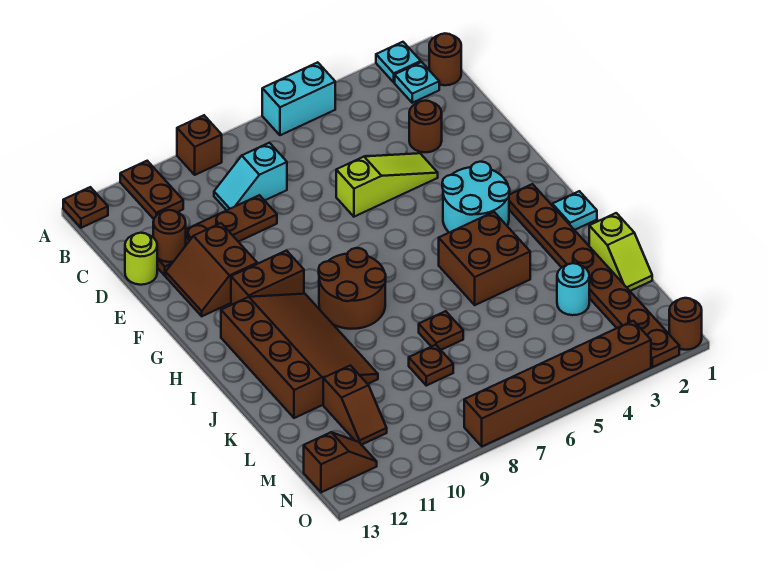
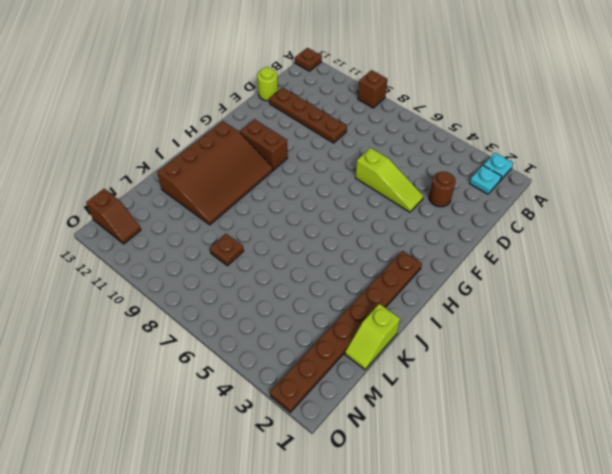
none -> cyan brick A5:A6 level 1
none -> brown plate A11:B11 level 1
none -> brown round brick B1 level 1

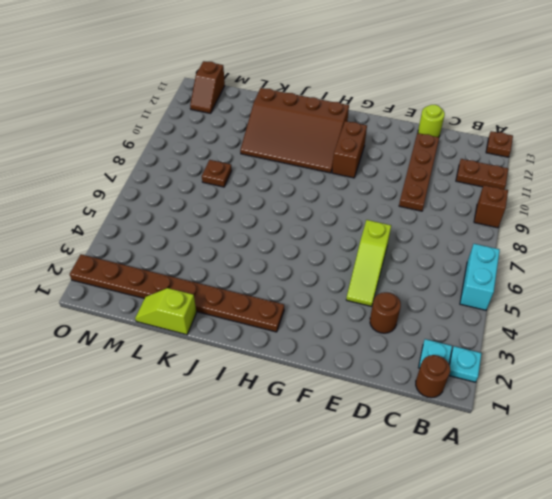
none -> cyan slope C8:C9 level 1 top 8
none -> brown slope E11:F12 level 1 top 11
none -> cyan round brick G3:H4 level 1

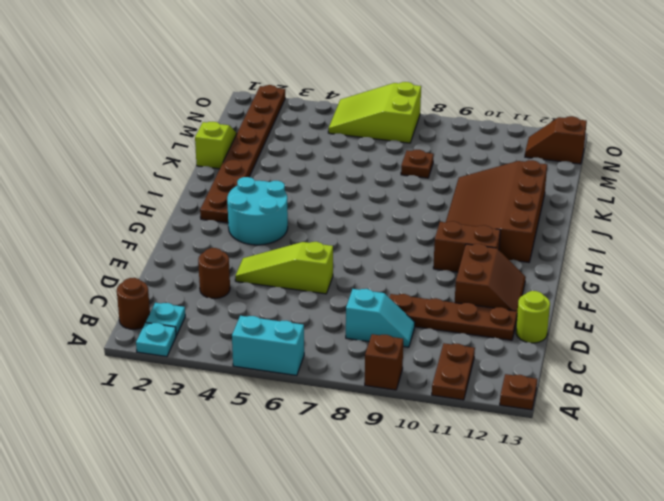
lime slope N5:O7 level 1 top 7 -> brown brick O3:O8 level 1
none -> brown round brick H8:I9 level 1
none -> cyan plate I1 level 1
none -> brown brick I4:J5 level 1

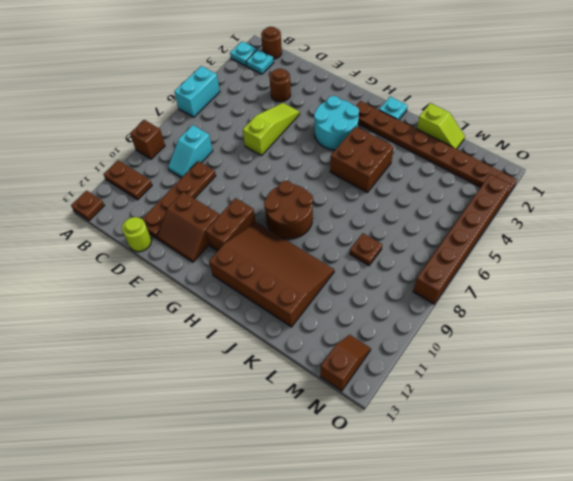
none -> brown plate K7 level 1
none -> cyan round brick L3 level 1
none -> brown slope L11:M11 level 1 top L

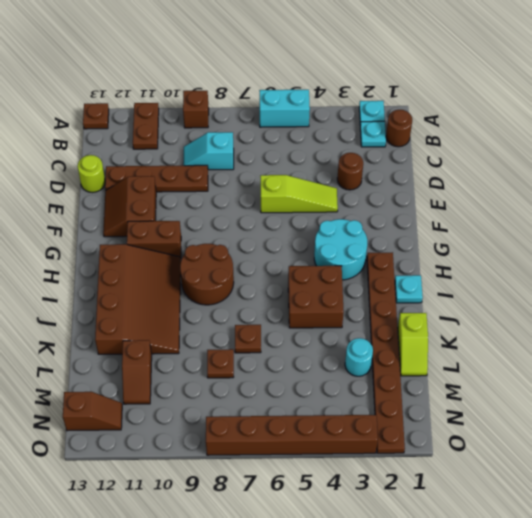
none -> brown round brick O1 level 1
none -> brown round brick D12 level 2

